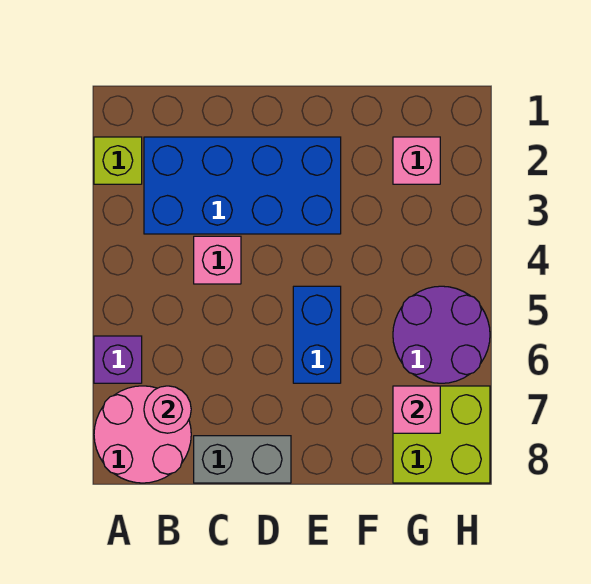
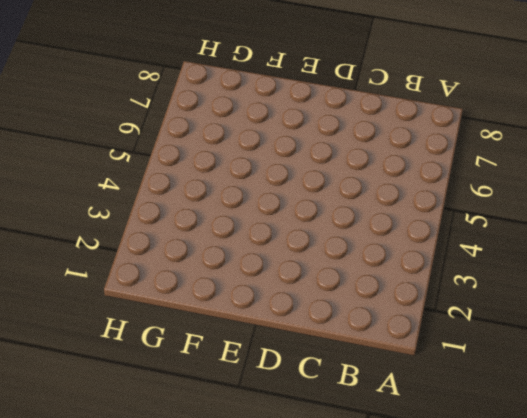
none -> lime brick A2 level 1
none -> purple brick A6 level 1
none -> pink round brick A7:B8 level 1

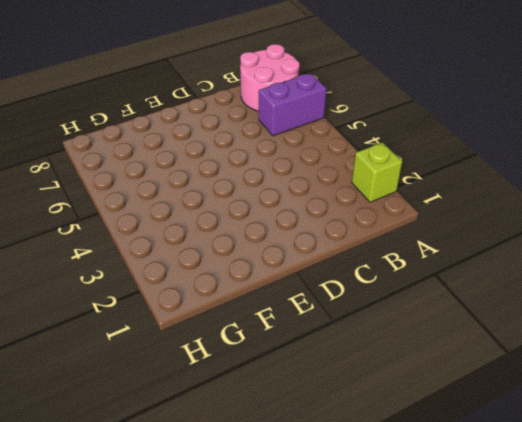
purple brick A6:B6 level 1 -> purple brick A6 level 1
none -> blue brick B2:E3 level 1
none -> pink brick C4 level 1
none -> grey brick C8:D8 level 1

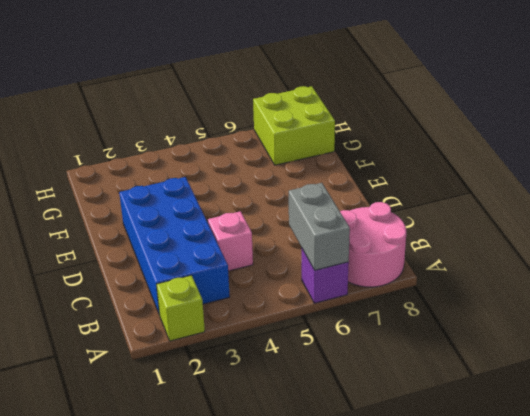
grey brick A6:B6 level 2 -> grey brick C8:D8 level 1
none -> blue brick E5:E6 level 1
none -> pink brick G2 level 1
none -> purple round brick G5:H6 level 1

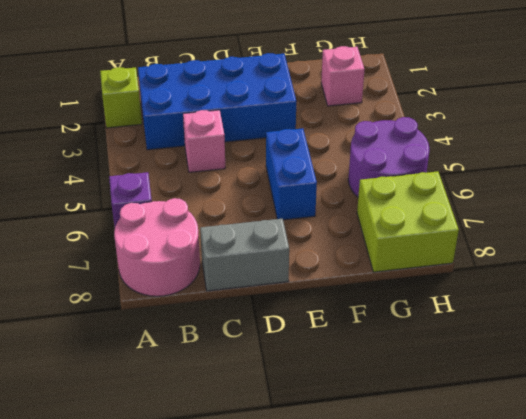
none -> pink round brick B7 level 2
none -> pink brick G7 level 2

